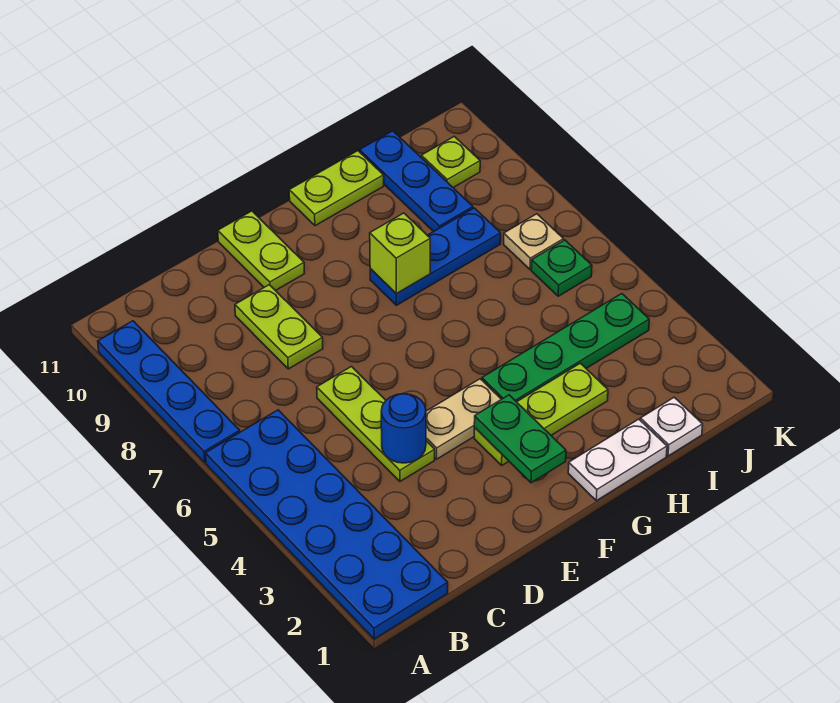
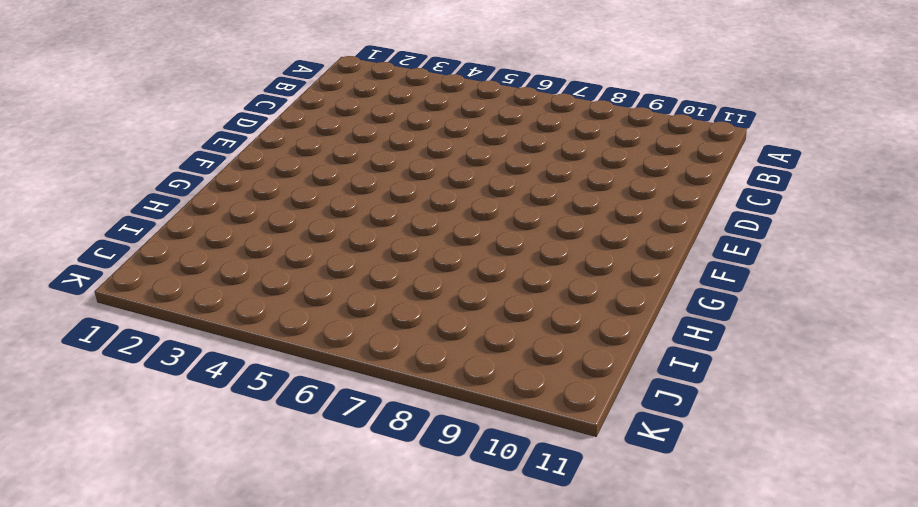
none -> blue plate A1:B6 level 1
none -> blue plate A7:A10 level 1
none -> lime plate D4:D6 level 1

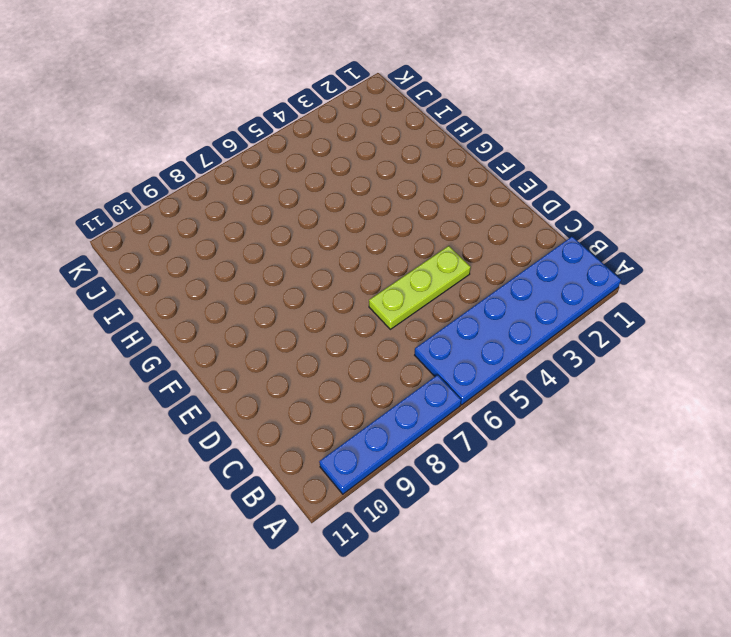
none -> lime plate D8:D9 level 1
none -> tan plate E4:F4 level 1
none -> lime plate E10:E11 level 1

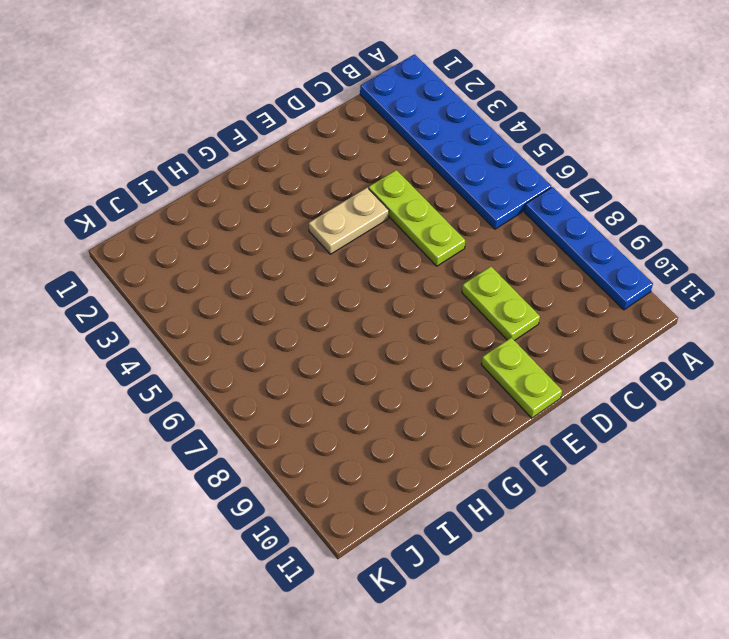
none -> lime plate F3:H3 level 1
none -> white plate G1:H1 level 1
none -> green plate G4:J4 level 1

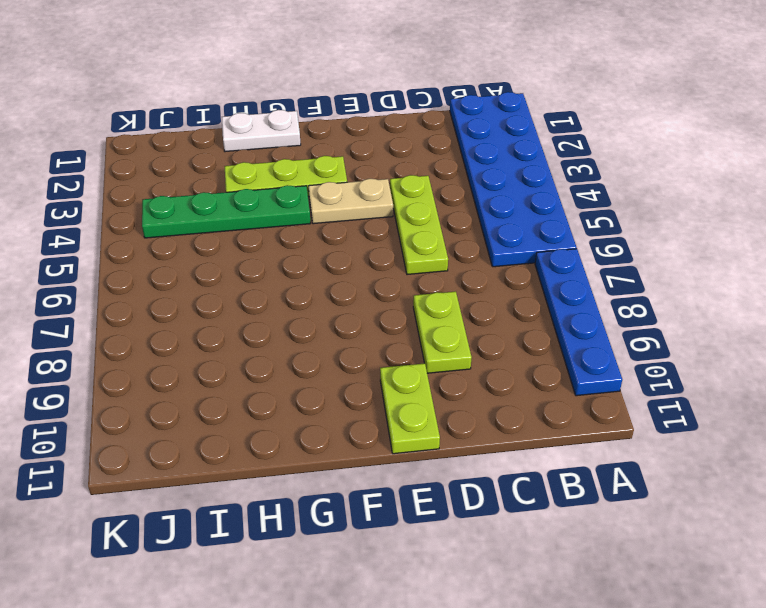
none -> blue plate G8:I8 level 1
none -> lime plate G11:H11 level 1
none -> white plate I1 level 1

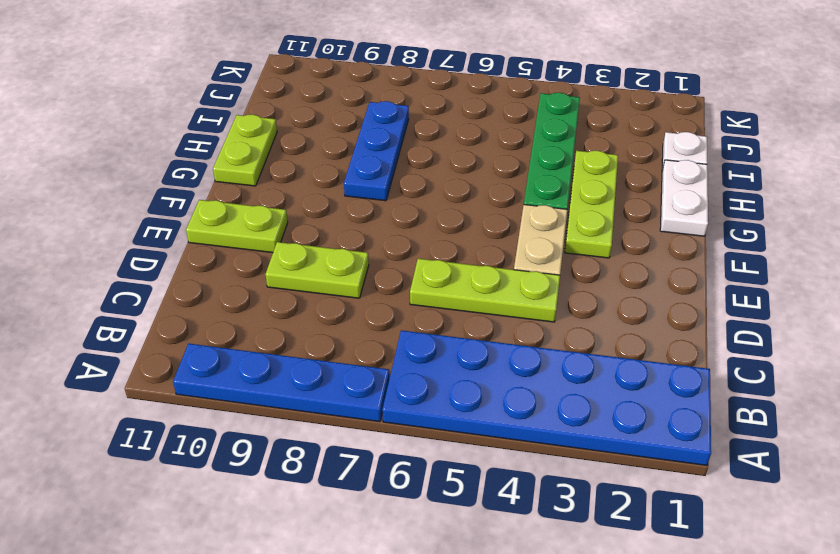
none -> blue plate I9:I11 level 1
none -> green plate J6 level 1
none -> tan plate J7 level 1

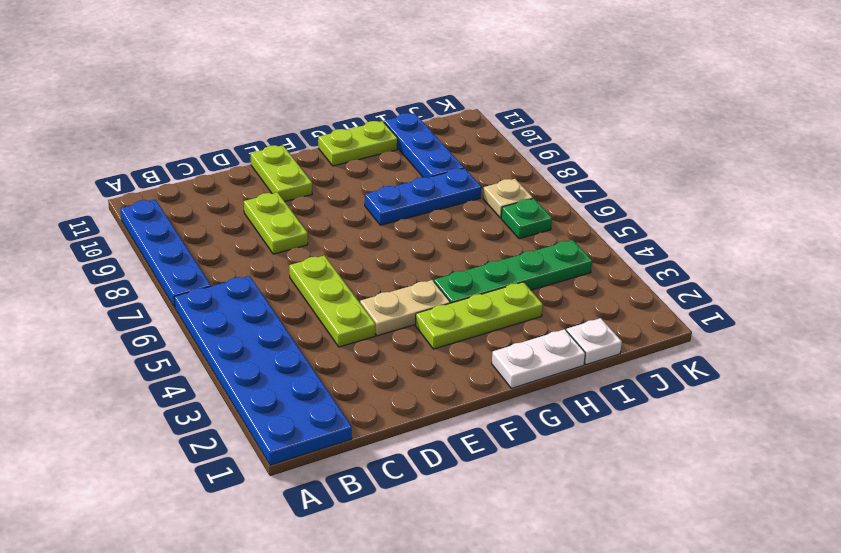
none -> lime plate J10 level 1
none -> blue round brick D4 level 2
none -> green plate F2:F3 level 2

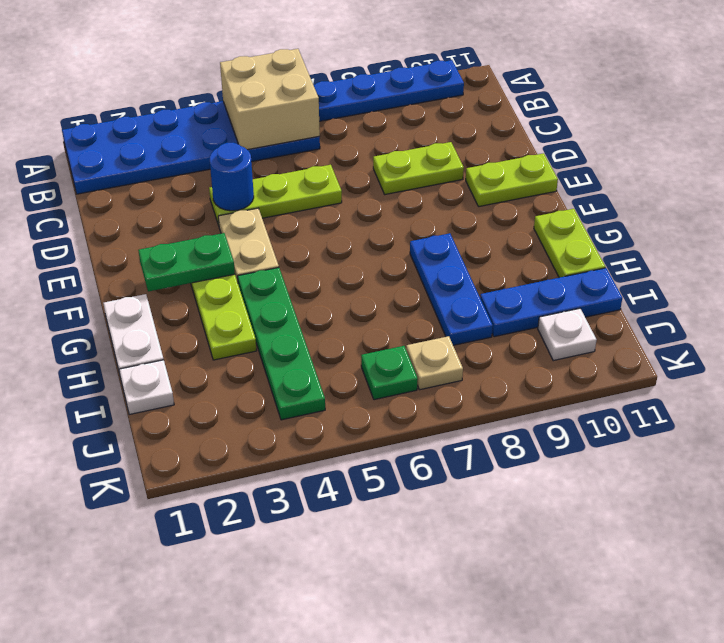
tan brick A5:B6 level 2 -> none
white plate J10 level 1 -> lime plate J10 level 1
none -> lime brick G8 level 2

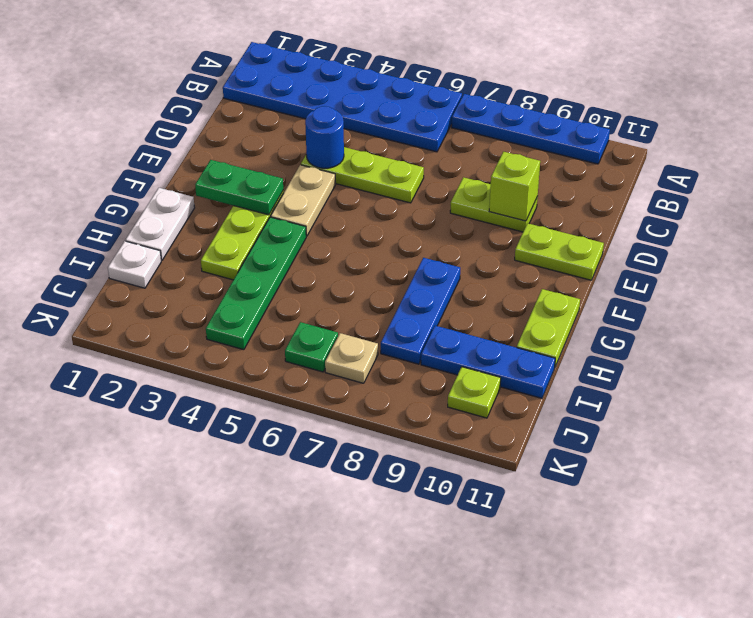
lime brick D9 level 2 -> lime brick G8 level 2

